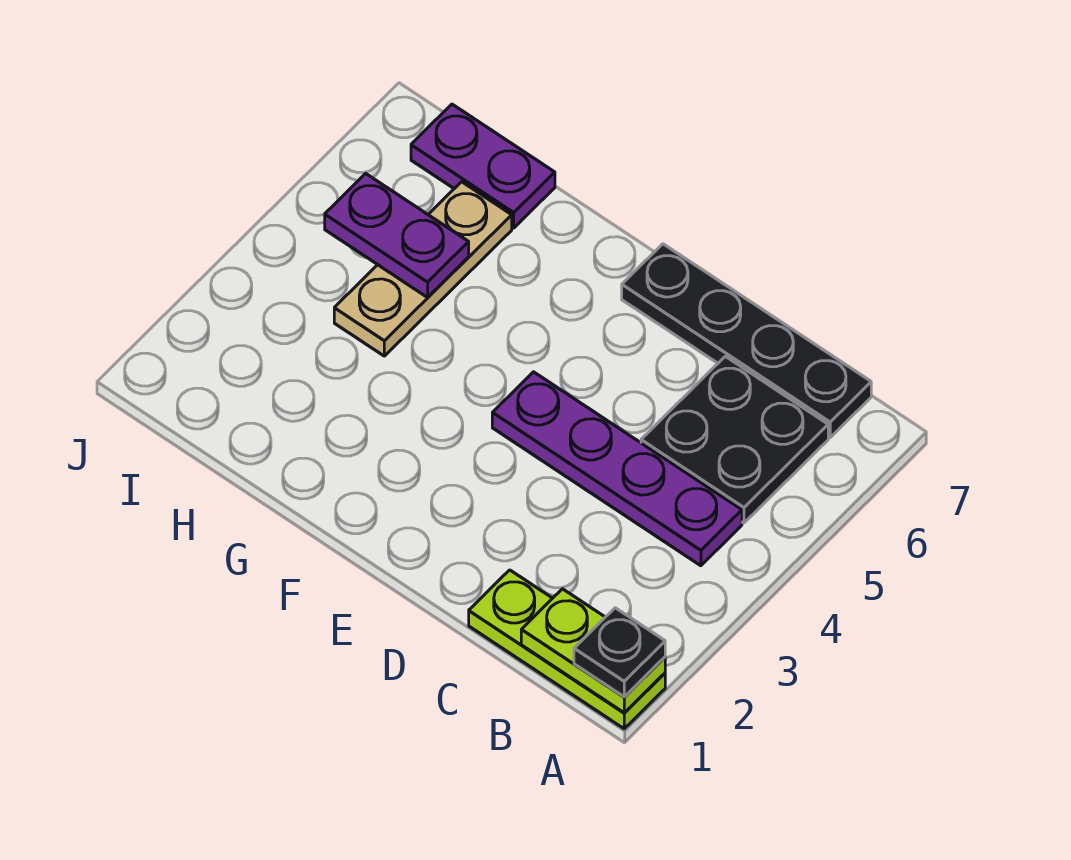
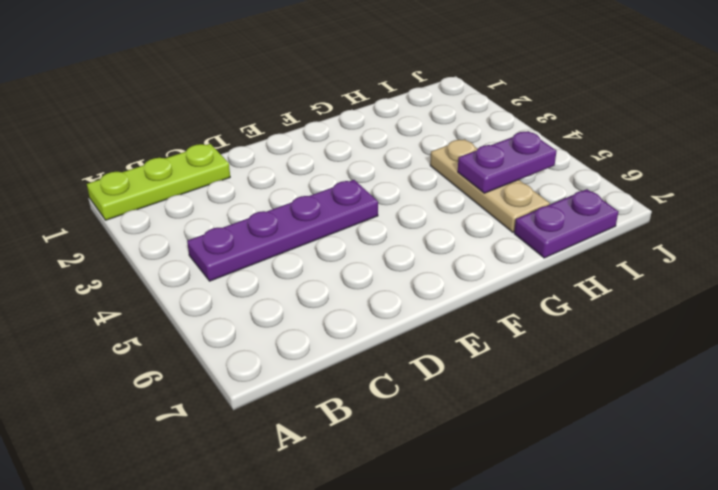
none -> black plate B5:C6 level 1
none -> black plate B7:E7 level 1

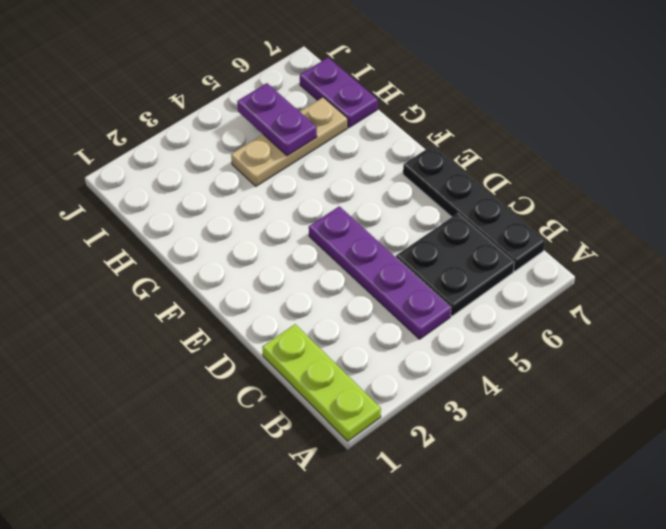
none -> lime plate A1:B1 level 2
none -> black plate A1 level 3

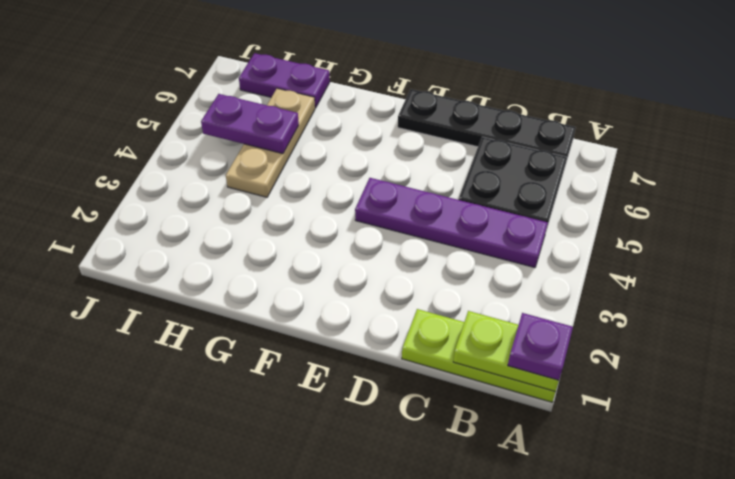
purple plate A1 level 3 -> black plate A1 level 3

